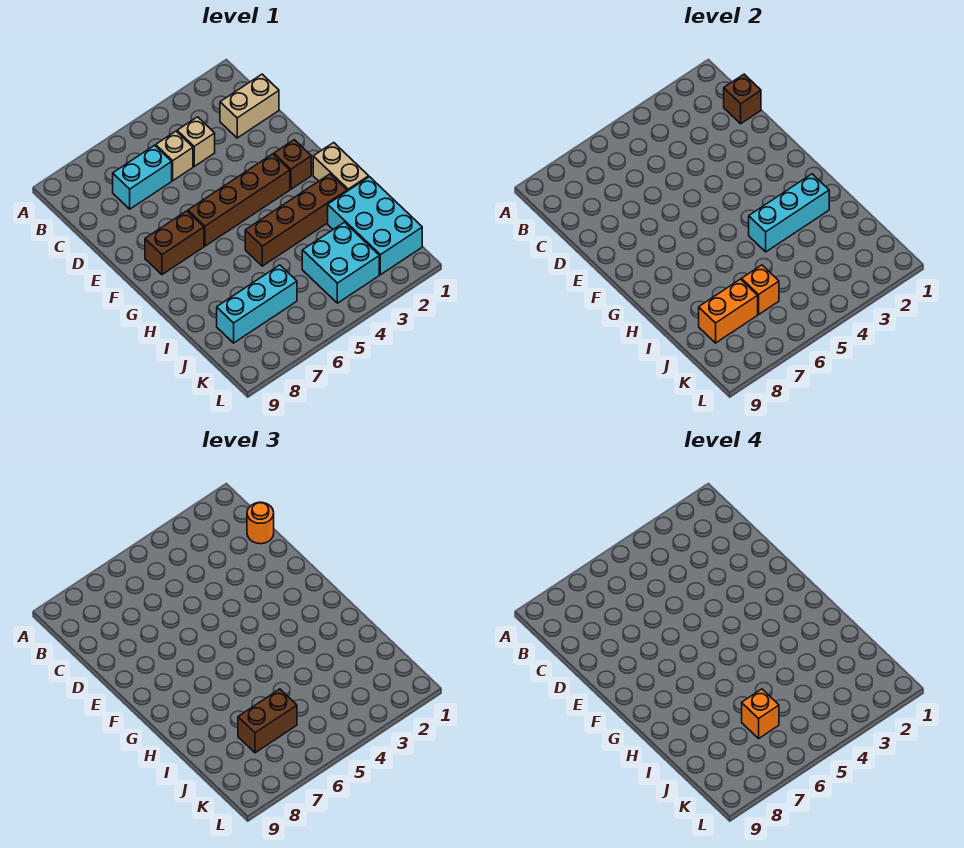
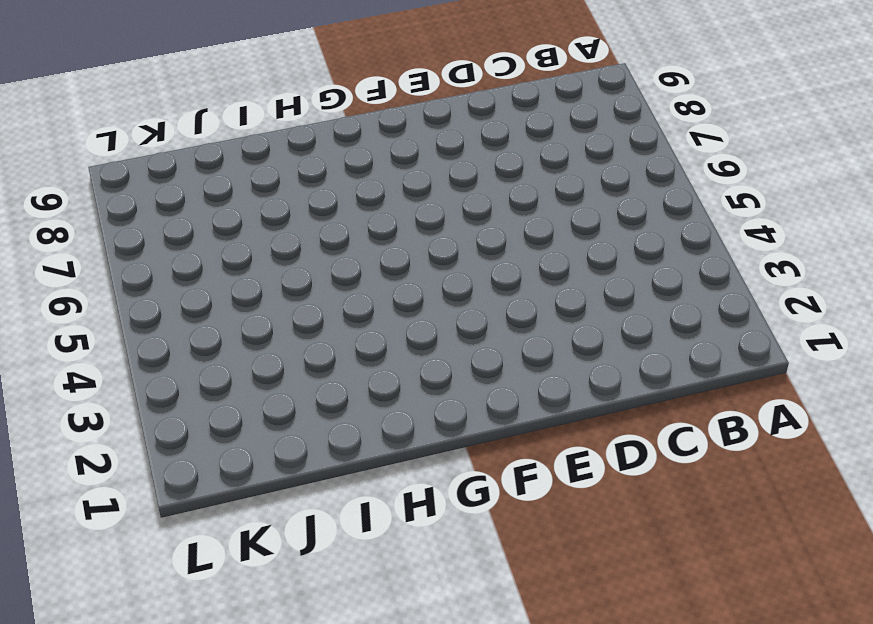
none -> tan brick C1:C2 level 1
none -> tan brick C4 level 1
none -> tan brick C5 level 1

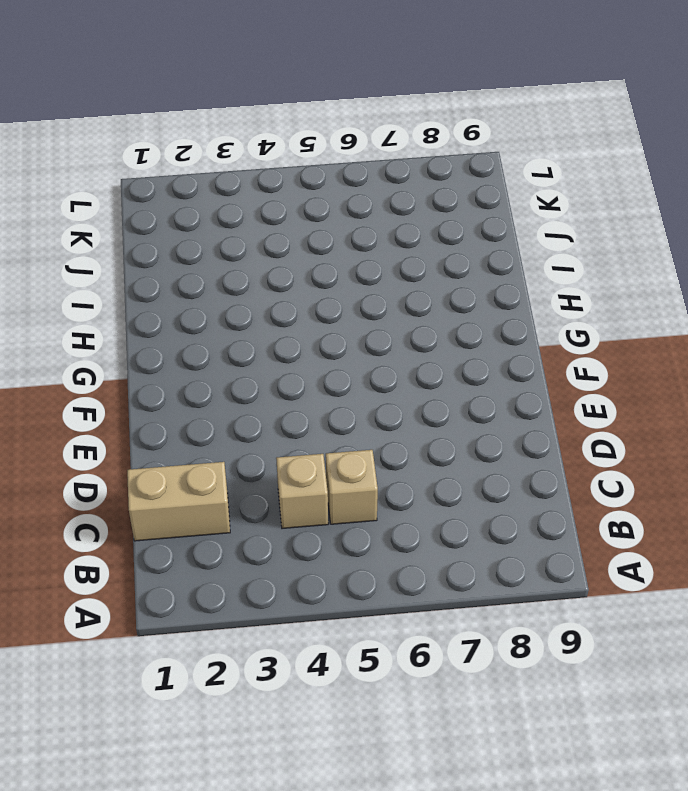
none -> cyan brick C6:C7 level 1
none -> brown brick F2 level 1
none -> brown brick F3:F6 level 1

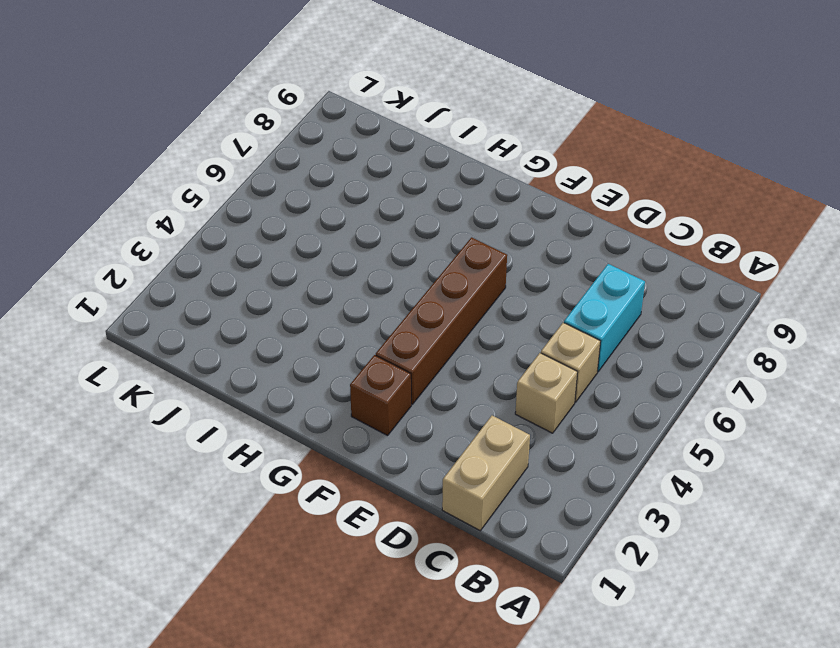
none -> brown brick F7:F8 level 1
none -> tan brick G1:H1 level 1
none -> brown brick H2:H5 level 1

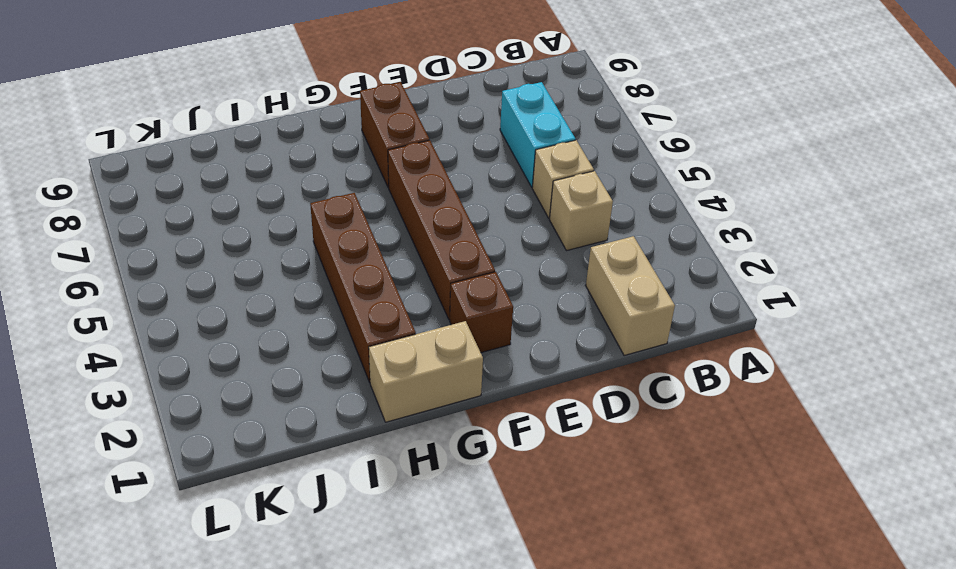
none -> cyan brick I1:K2 level 1
none -> cyan brick J3:K4 level 1
none -> cyan brick J6:J8 level 1

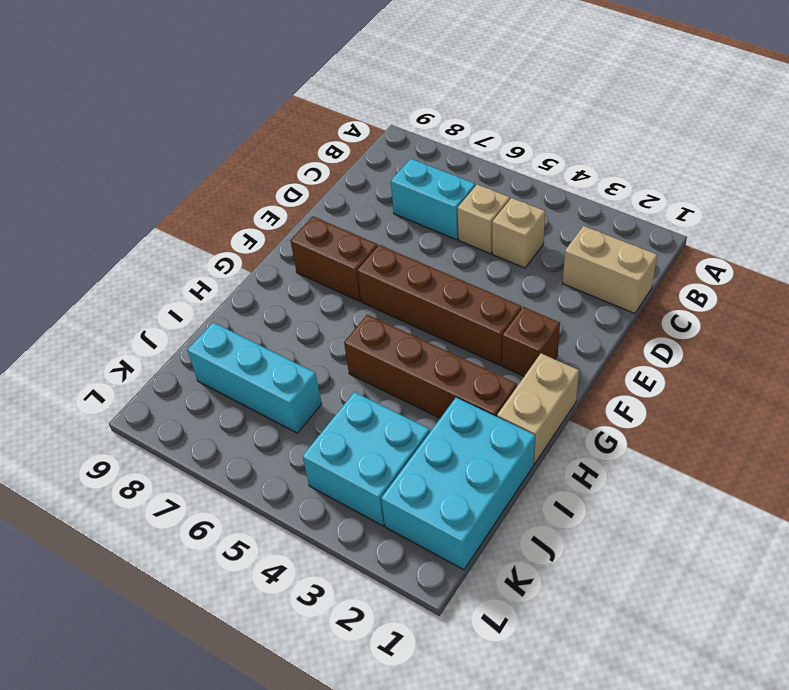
none -> brown brick C1 level 2
none -> cyan brick H2:H4 level 2
none -> orange brick J6 level 2

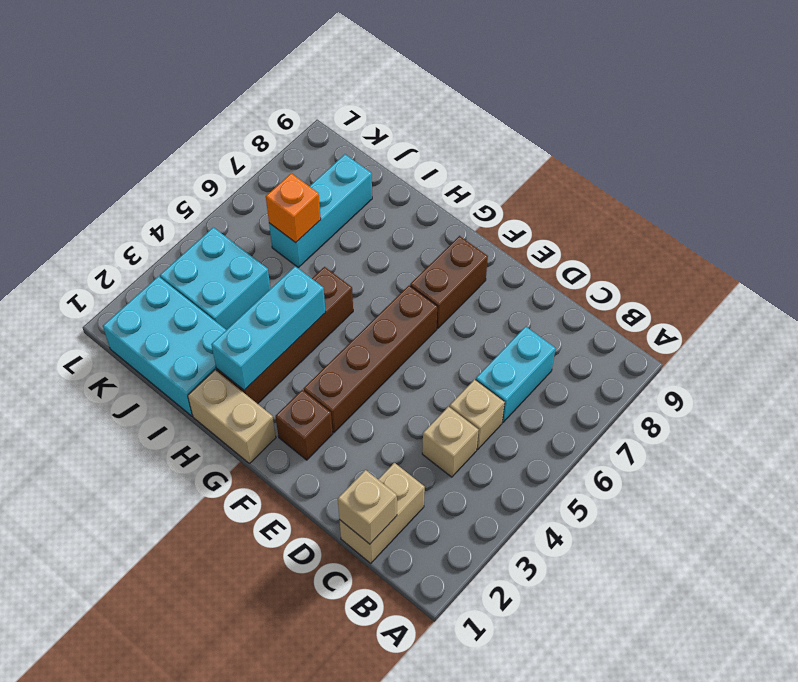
tan brick C1 level 2 -> brown brick C1 level 2
none -> orange brick J7:J8 level 2
none -> orange round brick C1 level 3
none -> brown brick J6:J7 level 3

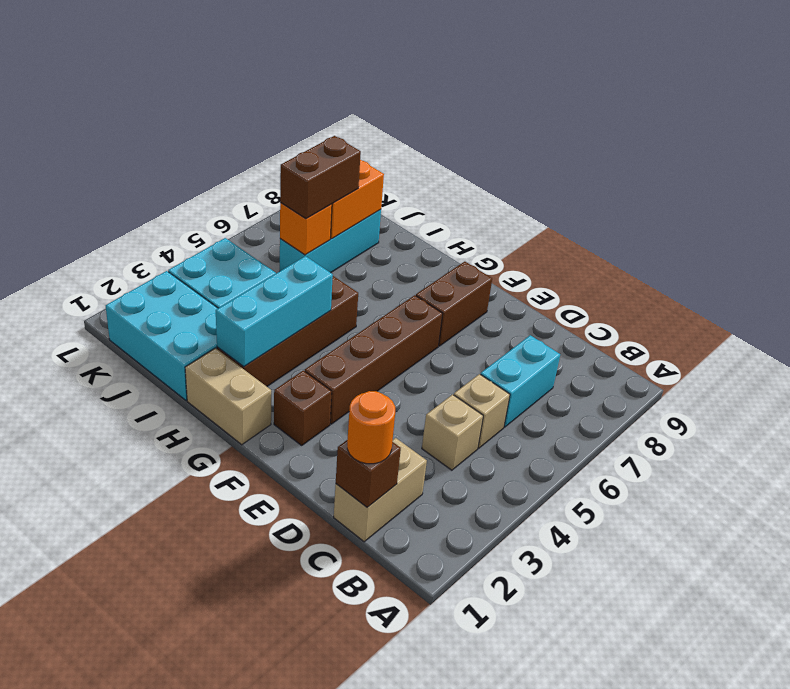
none -> orange brick J6 level 4

